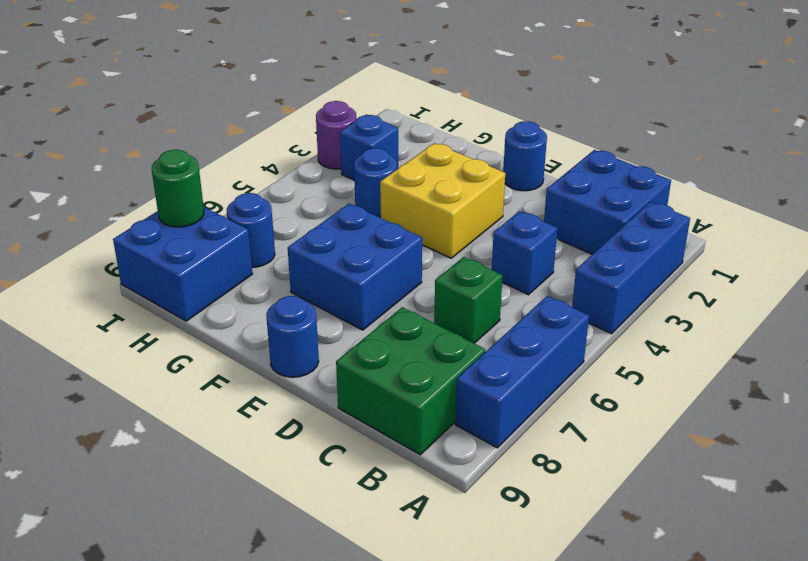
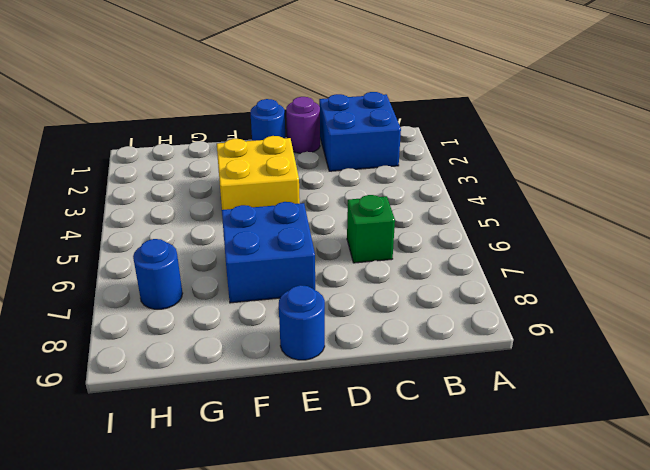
purple round brick D1 level 1 -> purple round brick I3 level 1
none -> blue brick A2:A4 level 1
none -> blue brick A6:A8 level 1
none -> green brick B8:C9 level 1

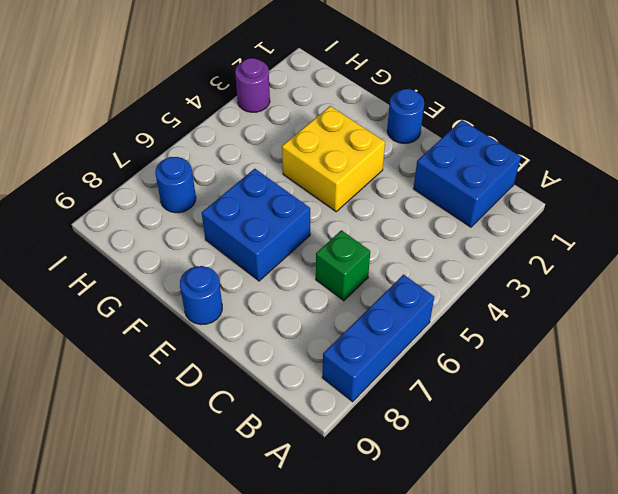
none -> blue brick A2:A4 level 1
none -> green brick B8:C9 level 1
none -> blue brick C4 level 1

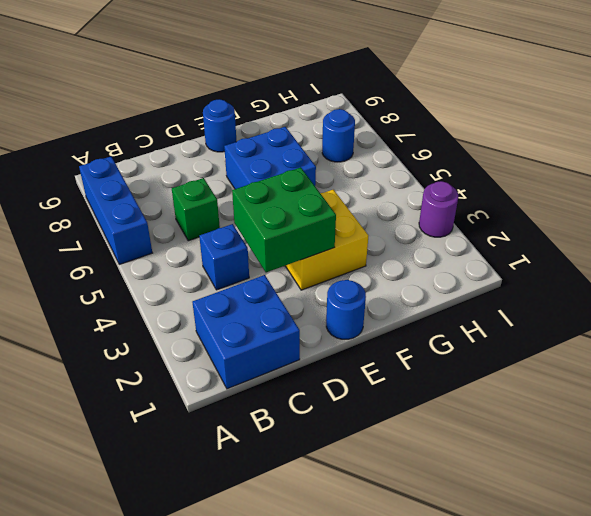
green brick D3:E4 level 2 -> green brick B8:C9 level 1
none -> blue brick A2:A4 level 1
none -> blue round brick G4 level 1
none -> blue brick H3 level 1

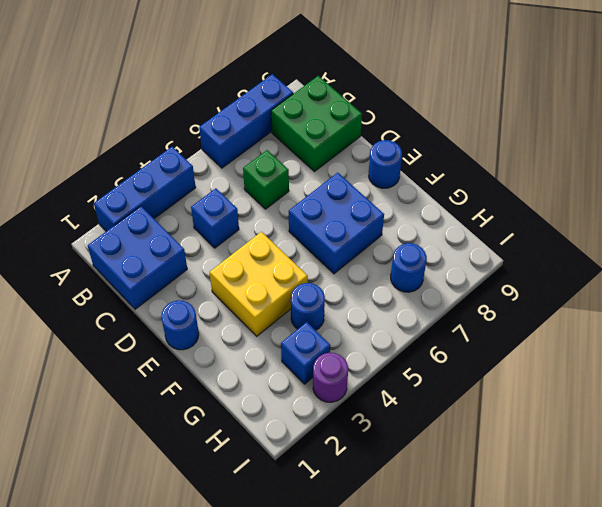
none -> blue brick H8:I9 level 1
none -> green round brick I8 level 2

